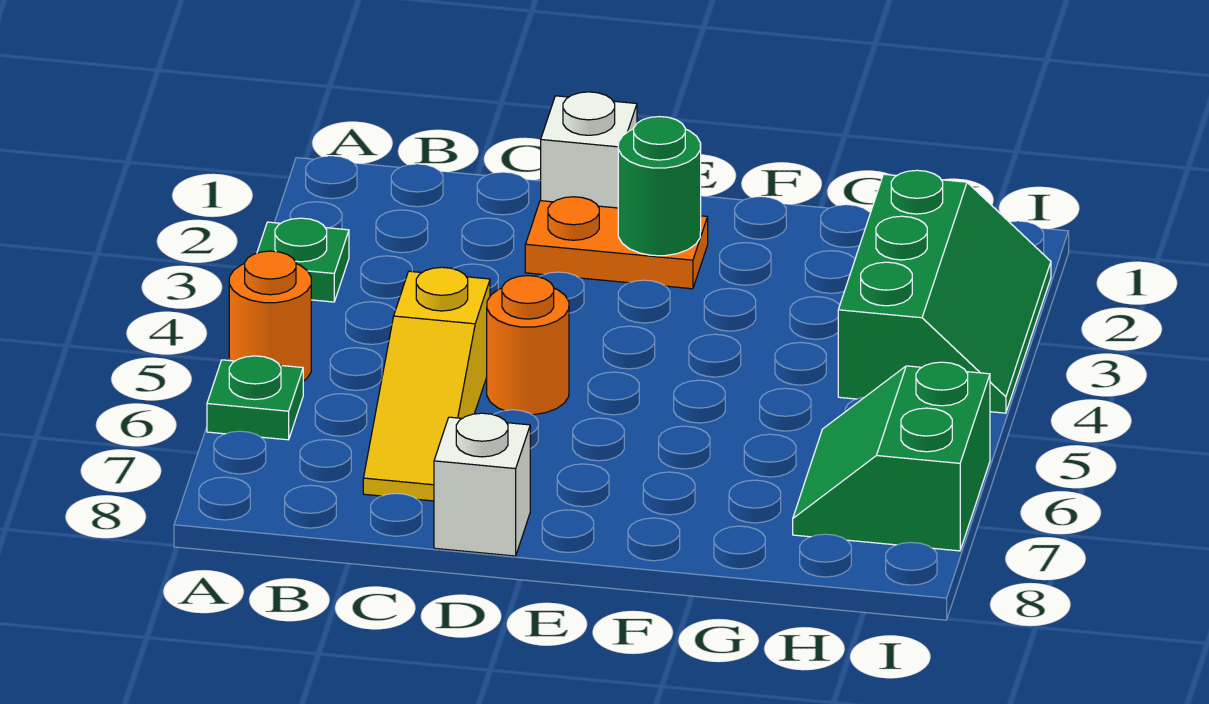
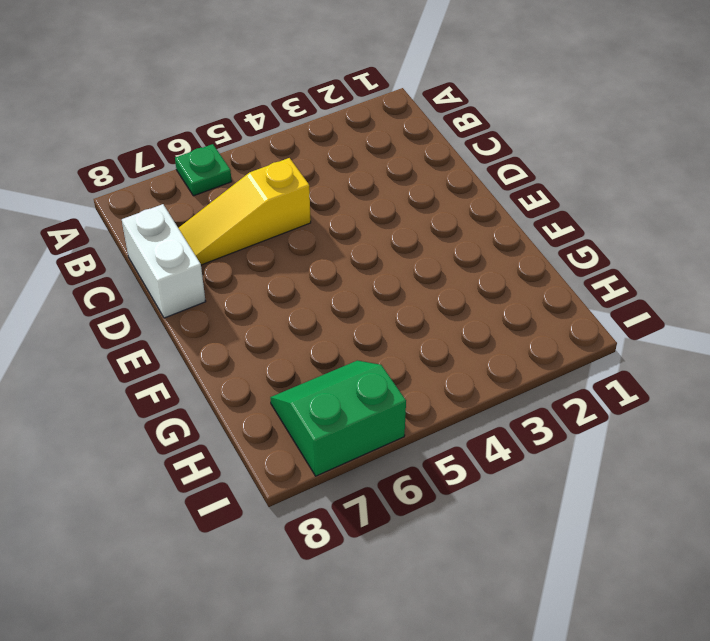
white brick C8:D8 level 1 -> white brick D8 level 1
none -> green plate A3 level 1
none -> orange round brick A5 level 1

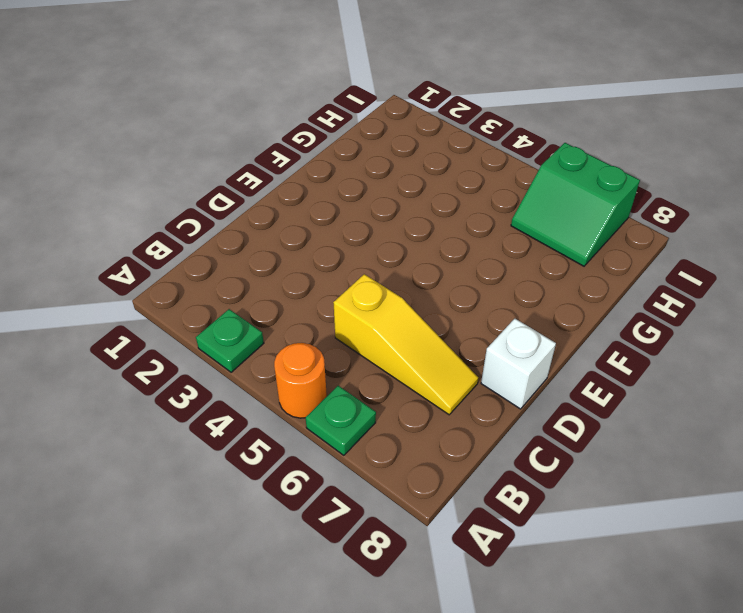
none -> white brick D1 level 1
none -> orange plate D2:E2 level 1

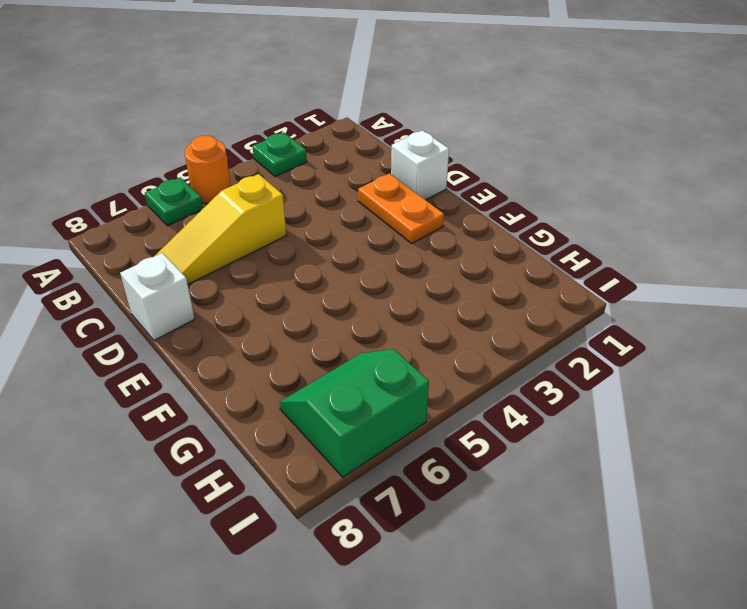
none -> orange round brick D5 level 1
none -> green slope H2:I4 level 1 top H

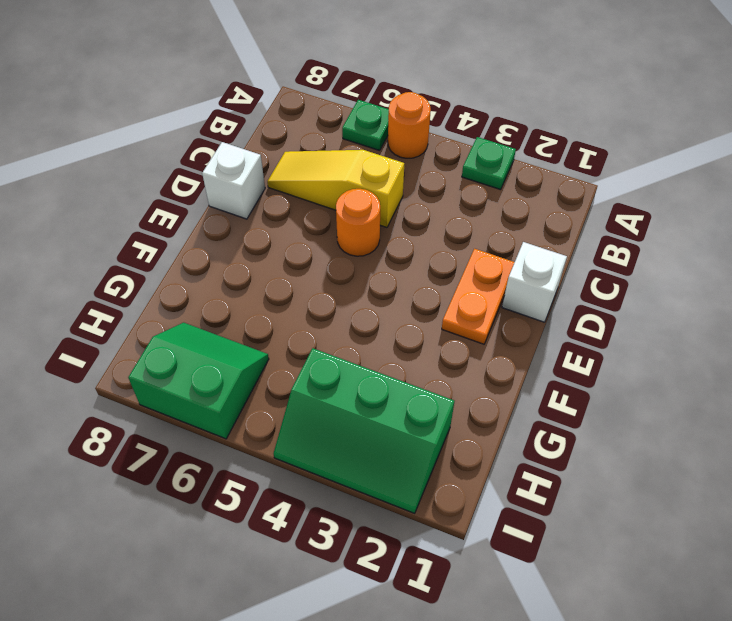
none -> green round brick E2 level 2

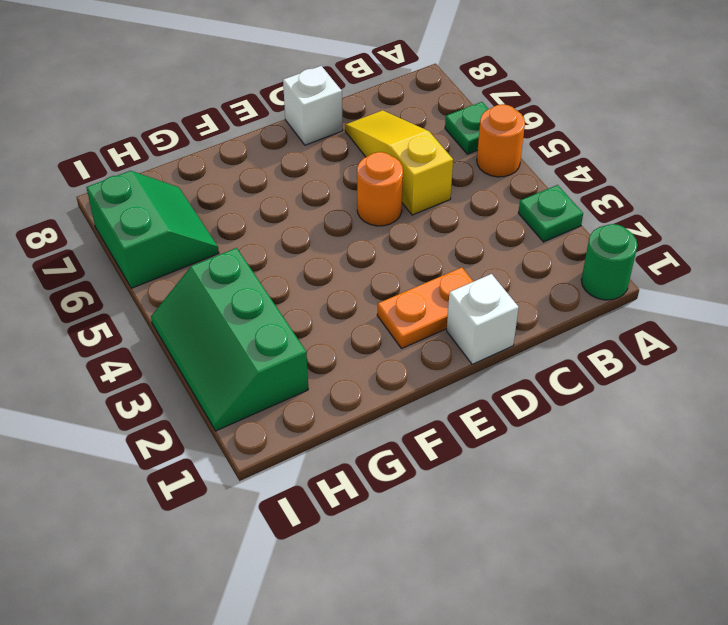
green round brick A1 level 1 -> green round brick E2 level 2

